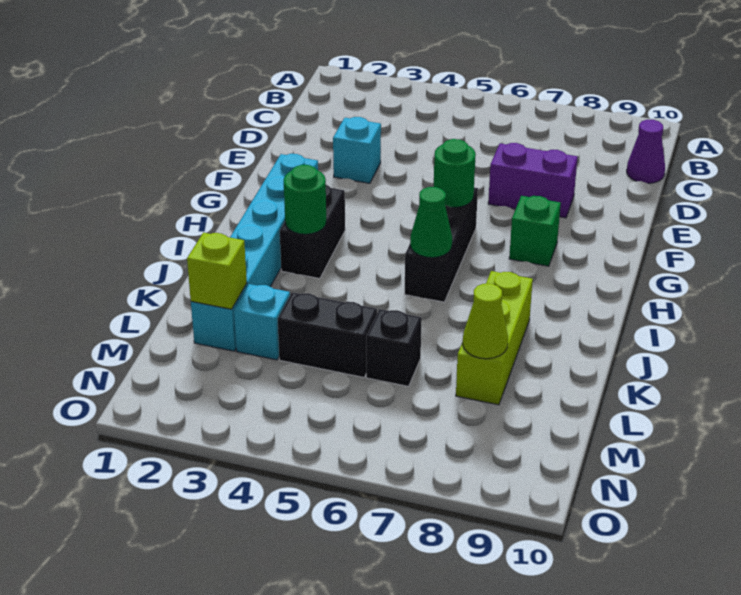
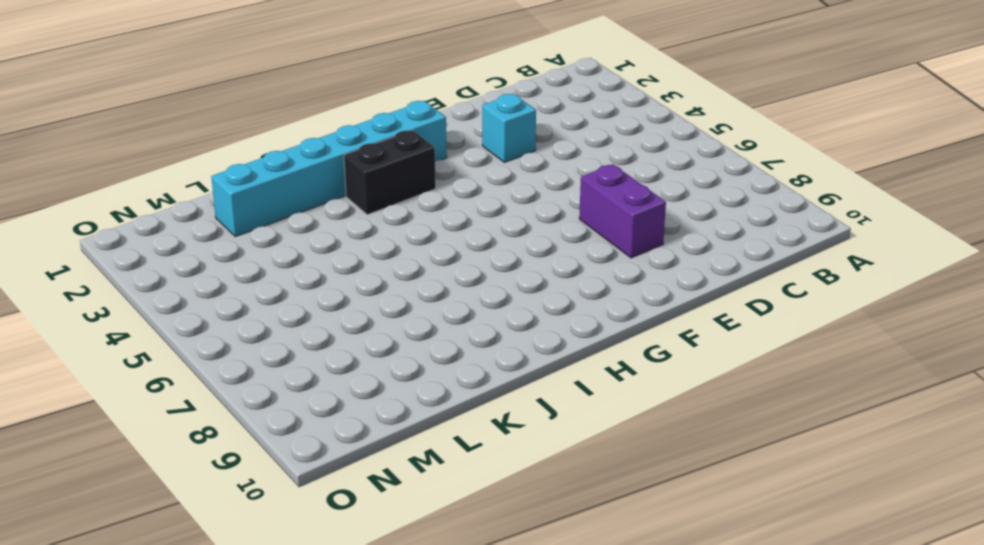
none -> purple cone C10 level 1
none -> black brick G6:I6 level 1
none -> green brick G8 level 1

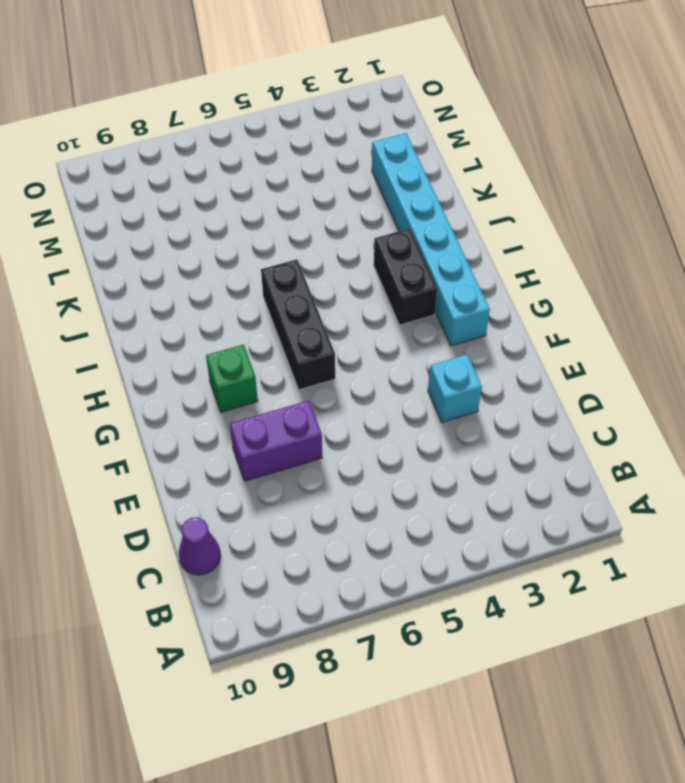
none -> lime brick J8:L8 level 1
none -> cyan brick L3 level 1
none -> black brick L4:L5 level 1

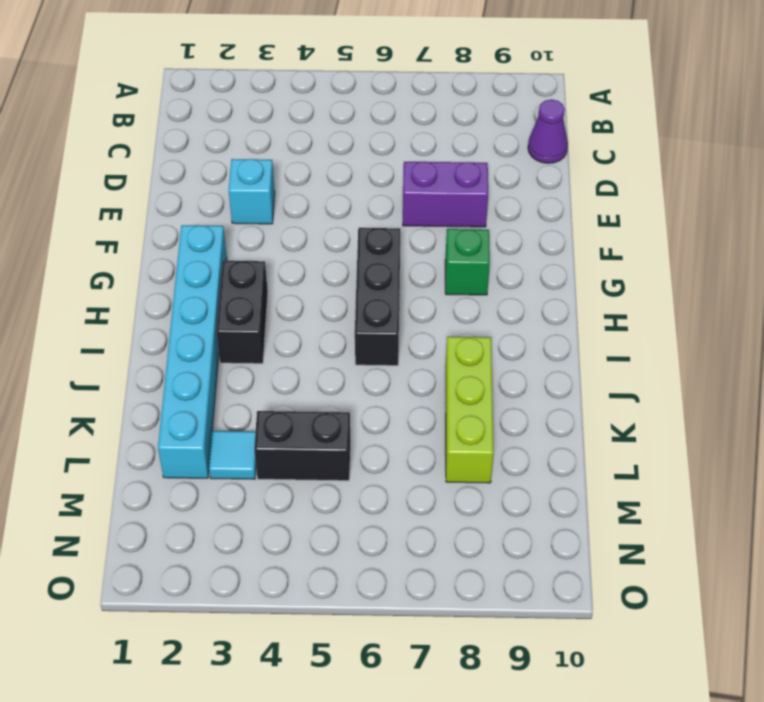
cyan tile L3 level 1 -> cyan brick L3 level 1
none -> black brick L6 level 1
none -> green round brick G6 level 2
none -> green round brick I3 level 2

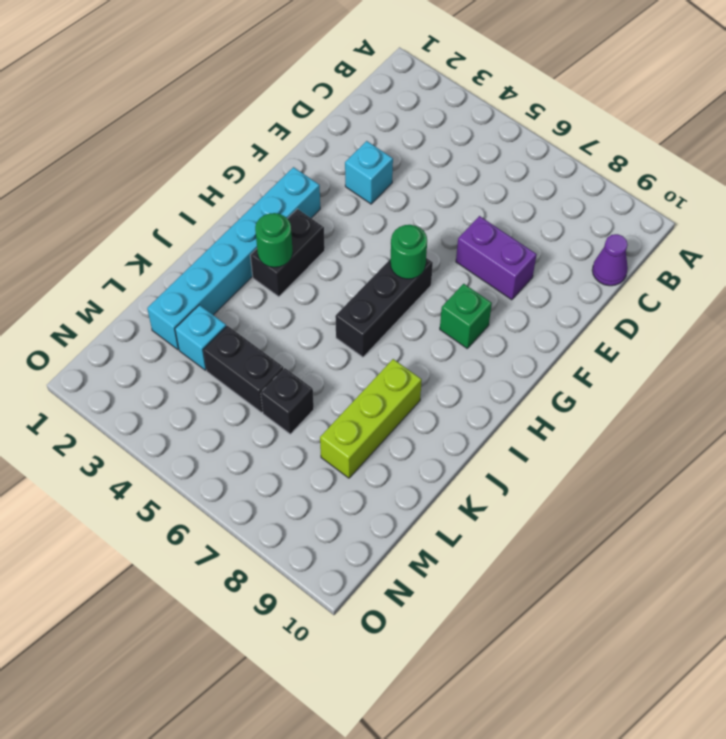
none -> green cone I6 level 2
none -> lime brick L2 level 2
none -> lime cone L8 level 2

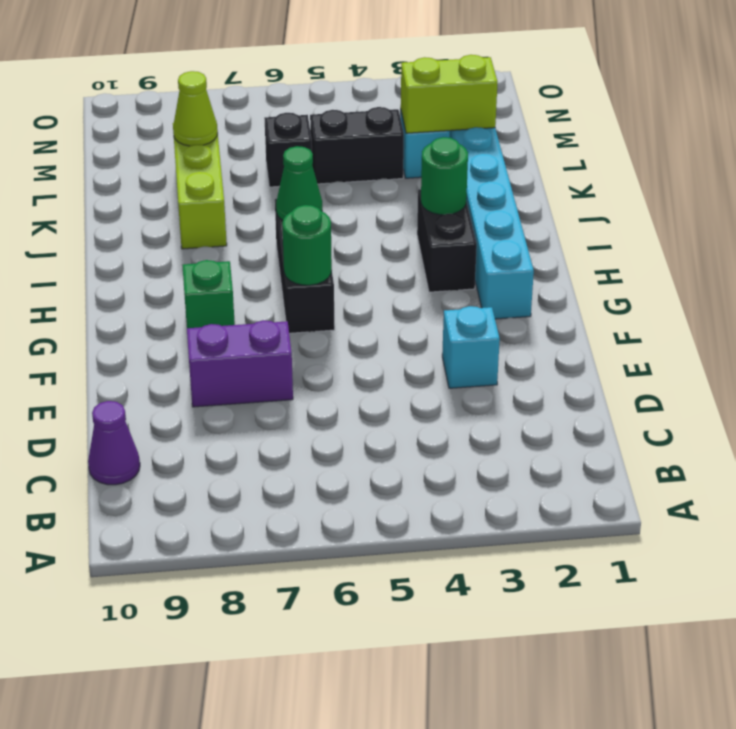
lime brick L2:L3 level 2 -> lime brick L2 level 2

